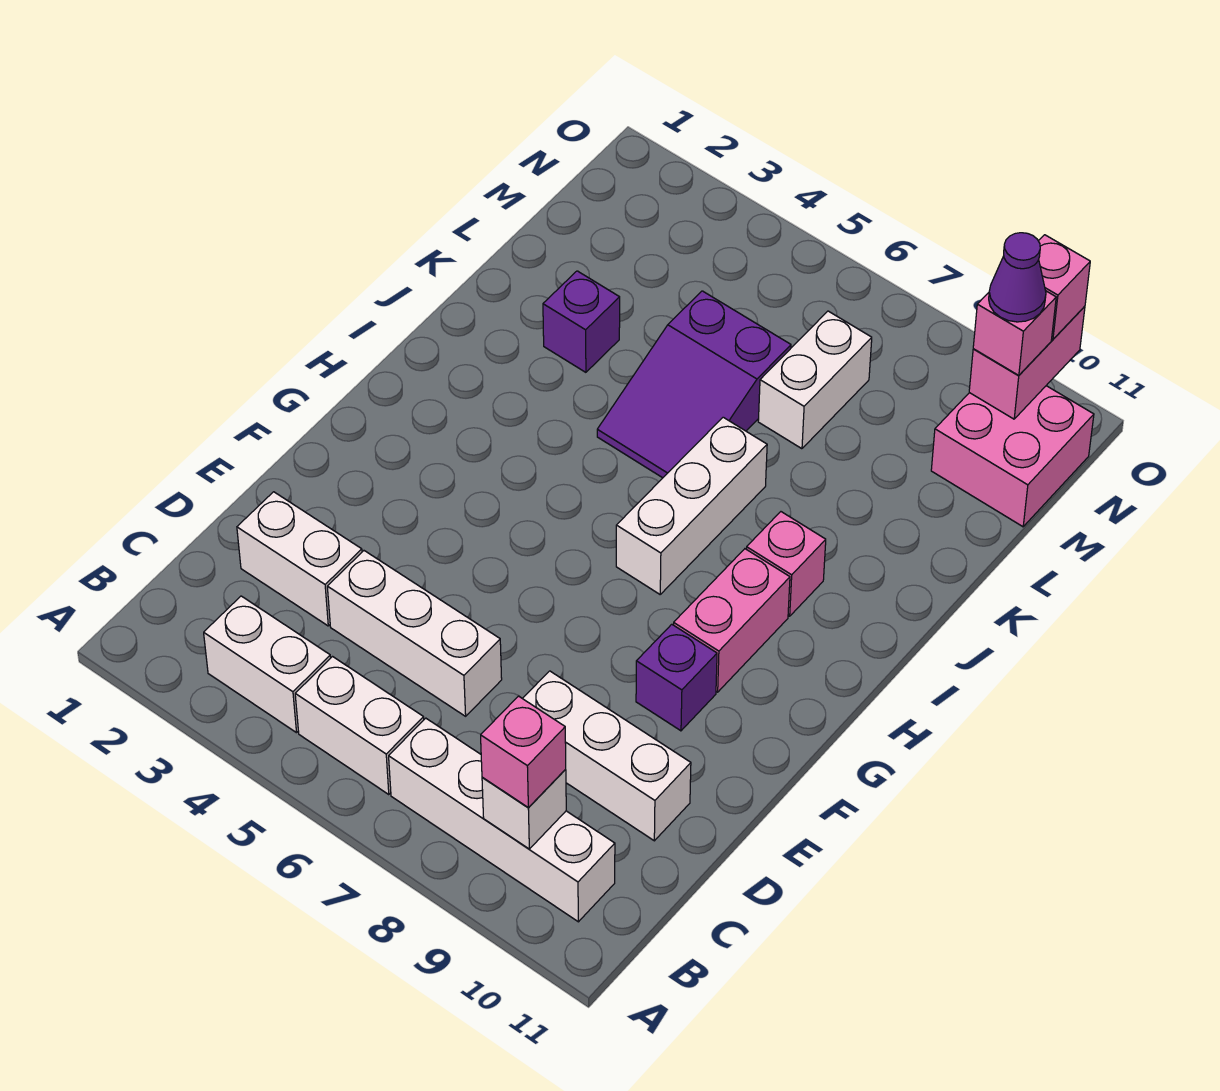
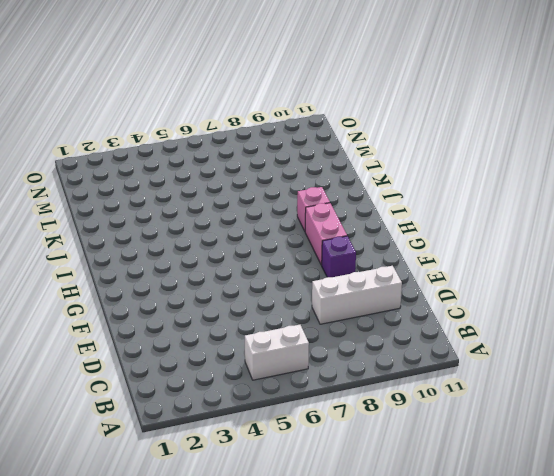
none -> white brick B3:B4 level 1
none -> white brick B7:B10 level 1
none -> white brick D2:D3 level 1

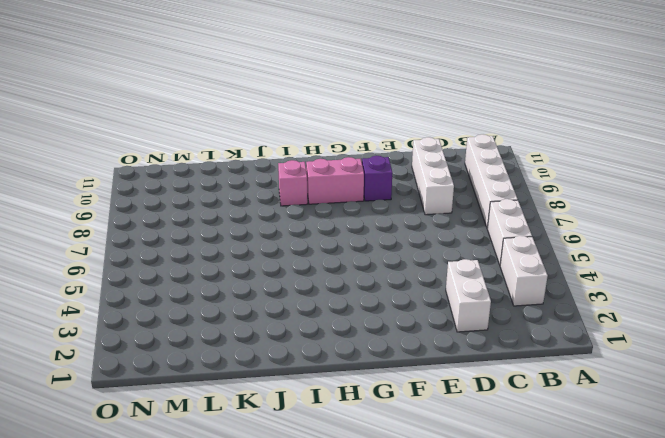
none -> white brick D4:D6 level 1
none -> white brick H7:J7 level 1
none -> purple slope J5:L6 level 1 top L

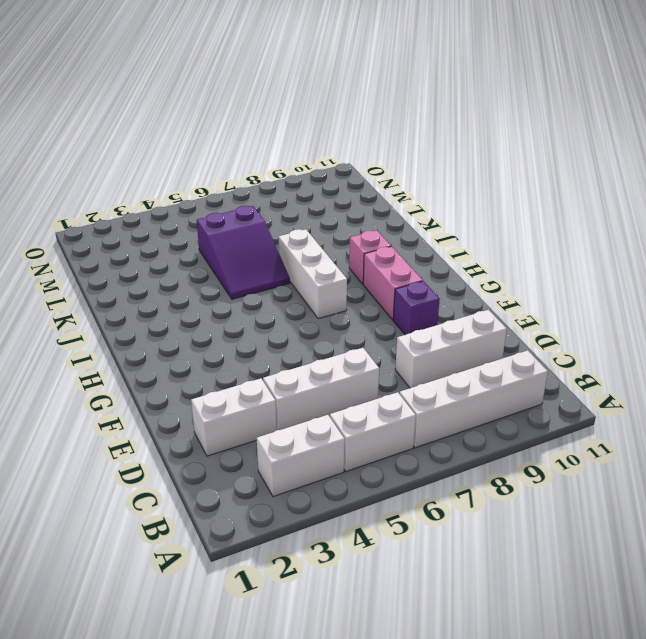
none -> purple brick K3 level 1
none -> white brick L7:M7 level 1
none -> pink brick M10:N11 level 1

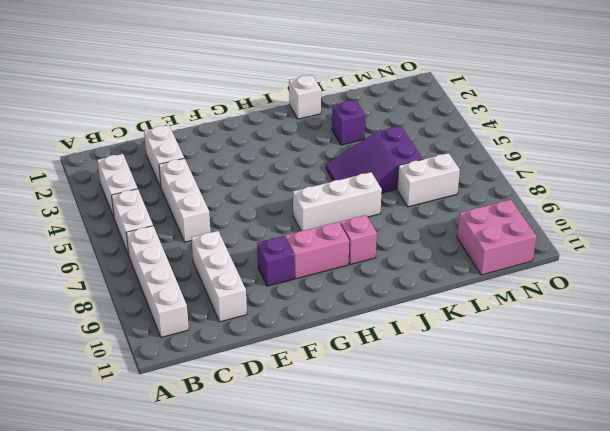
white brick J1 level 1 -> white brick B9 level 2
none -> pink brick N10:O10 level 2
none -> pink brick B9 level 3
none -> pink brick N10 level 3

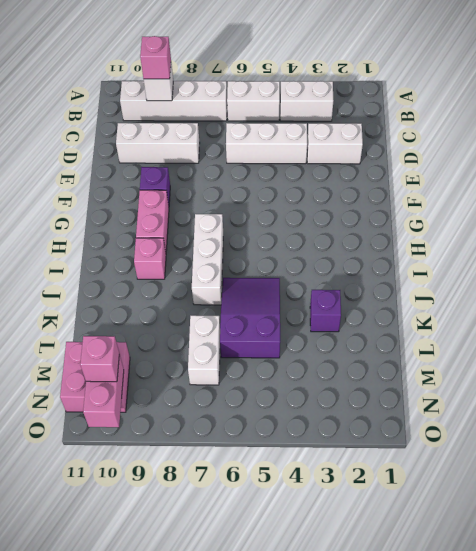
none -> pink brick O10 level 3
none -> purple cone N10 level 4

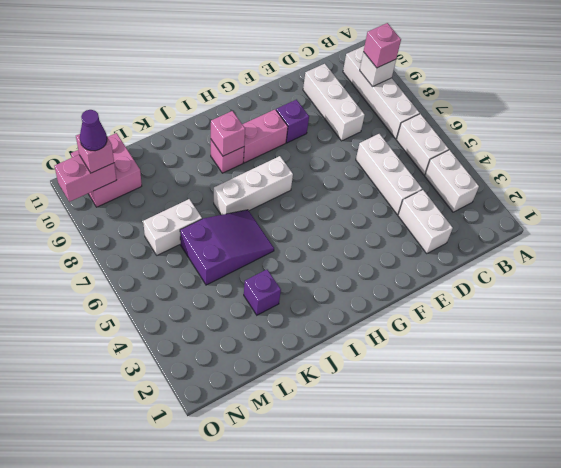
pink brick I9 level 2 -> pink brick O10 level 3

